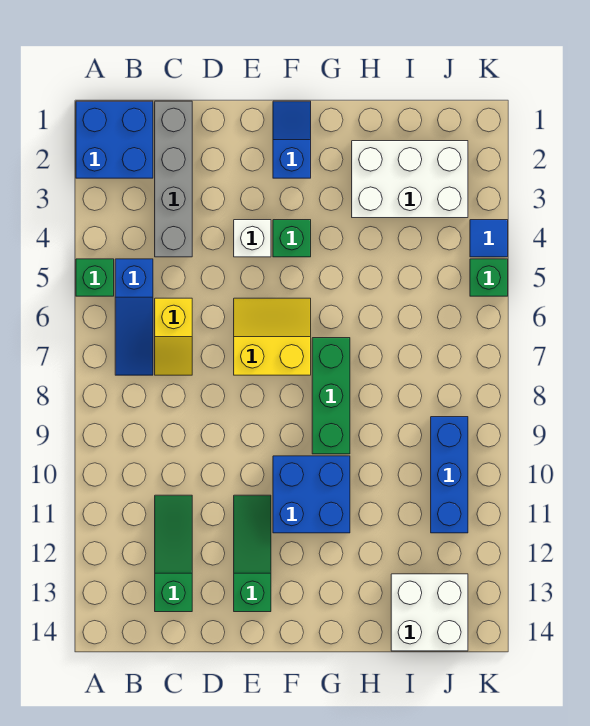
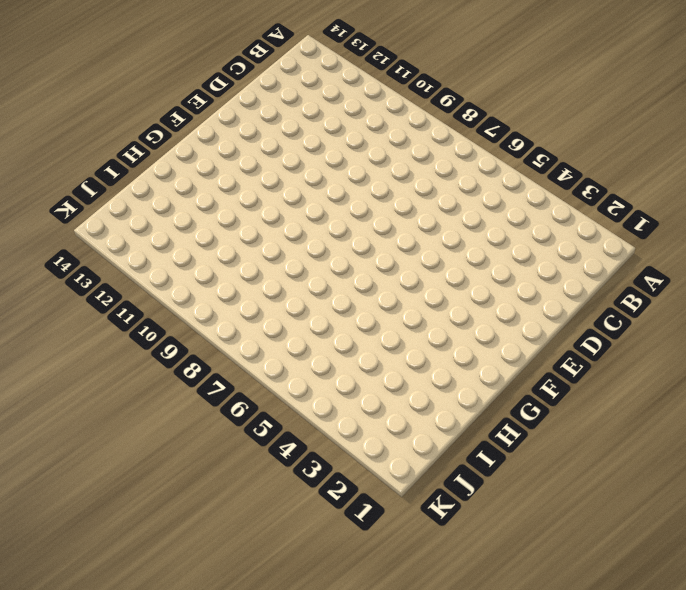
none -> blue brick A1:B2 level 1
none -> green brick A5 level 1
none -> blue slope B5:B7 level 1 top 5

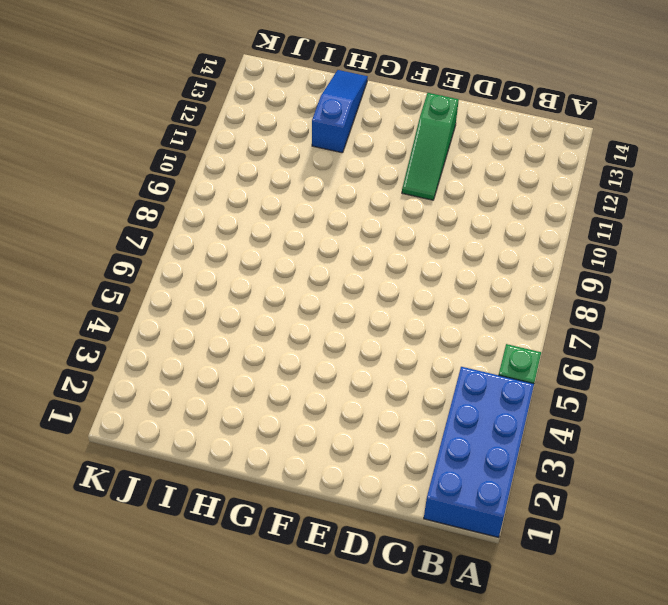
blue brick A1:B4 level 1 -> blue brick A1:B2 level 1
blue slope H12:H14 level 1 top 12 -> blue slope B5:B7 level 1 top 5
none -> grey brick C1:C4 level 1
none -> yellow slope C6:C7 level 1 top 6
none -> green slope C11:C13 level 1 top 13

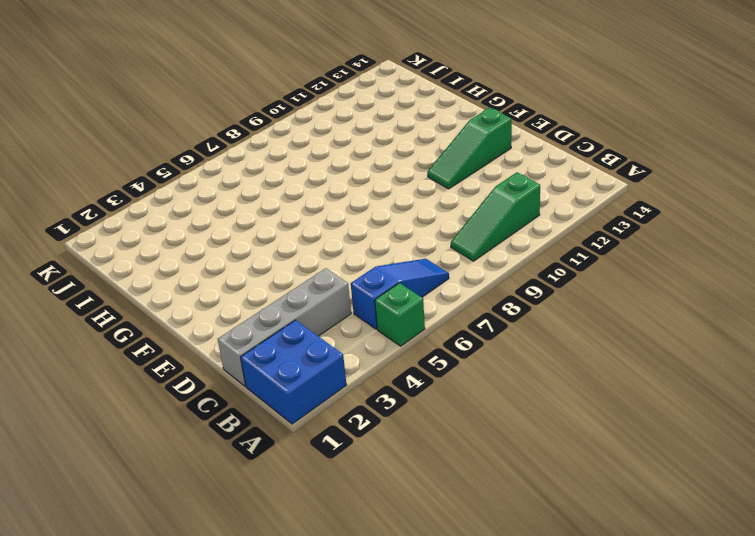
green slope B9:B11 level 1 top 11 -> green slope C11:C13 level 1 top 13
none -> yellow slope C6:C7 level 1 top 6
none -> white brick E4 level 1
none -> yellow slope E6:F7 level 1 top 7

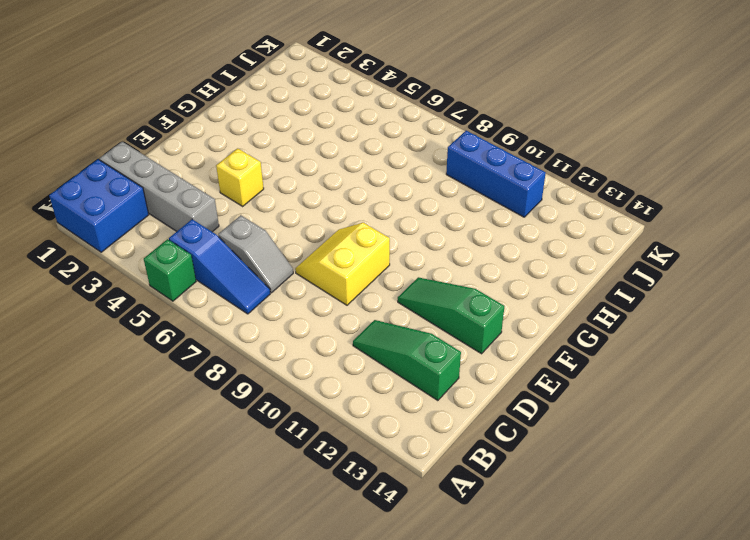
grey slope C6:C7 level 1 top 6 -> yellow slope C6:C7 level 1 top 6
yellow slope D8:E9 level 1 top 9 -> yellow slope E6:F7 level 1 top 7
yellow brick E4 level 1 -> white brick E4 level 1
none -> blue slope F1:F2 level 1 top 2
none -> green brick F4 level 1
none -> blue brick F10:G11 level 1

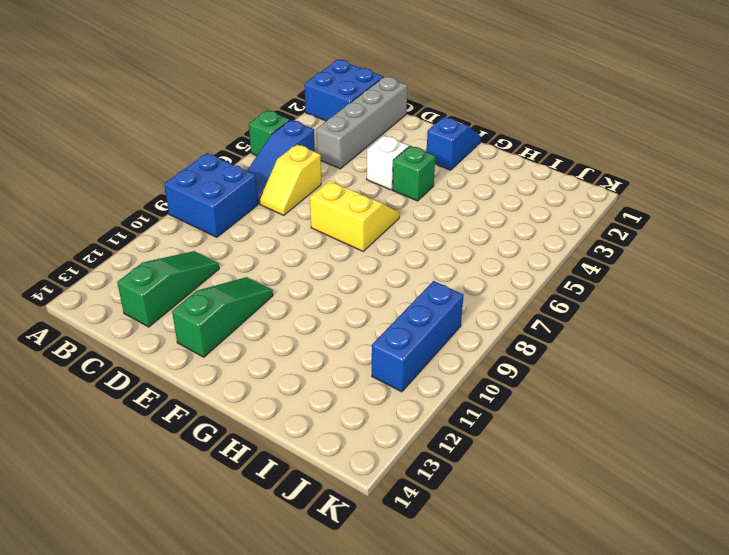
blue brick A8:B9 level 1 -> blue brick F10:G11 level 1
none -> green brick G7:G9 level 1
none -> white brick H2:J3 level 1
none -> white brick I13:J14 level 1

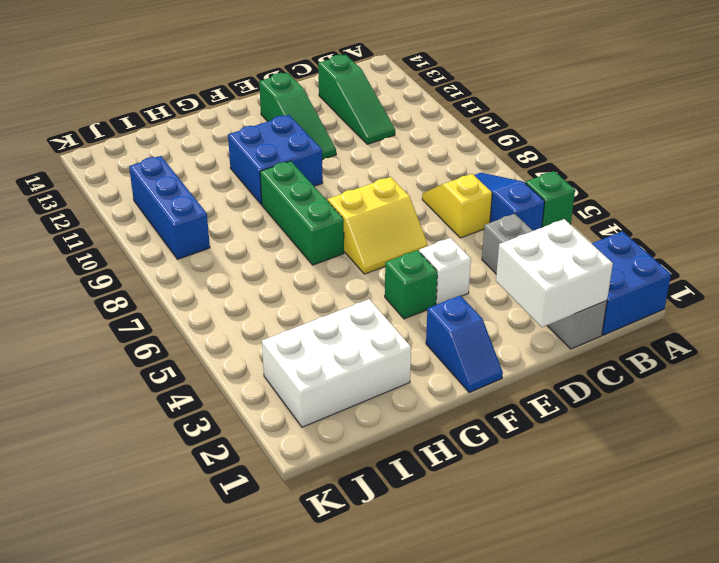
white brick C1:D2 level 2 -> white brick I13:J14 level 1
none -> blue tile K4 level 1
none -> green brick K5 level 1

